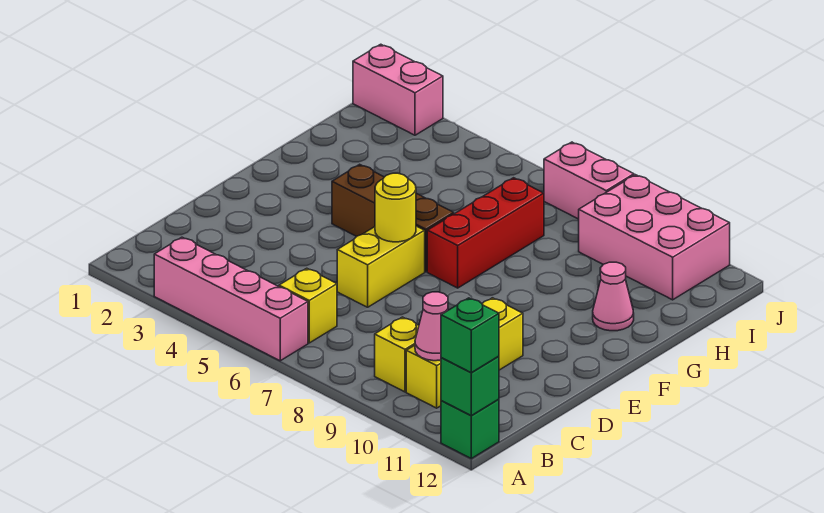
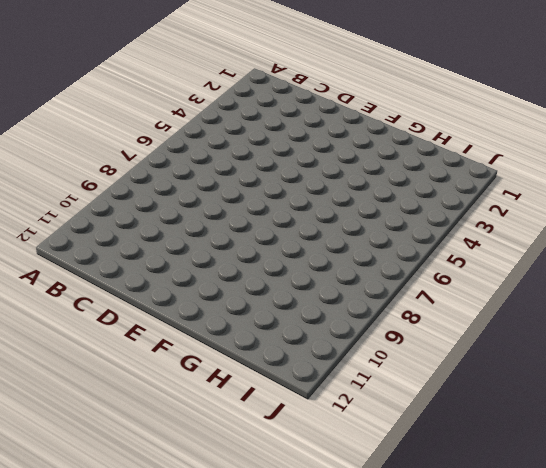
none -> pink brick A3:A6 level 1
none -> green brick A12 level 1
none -> yellow brick B6 level 1

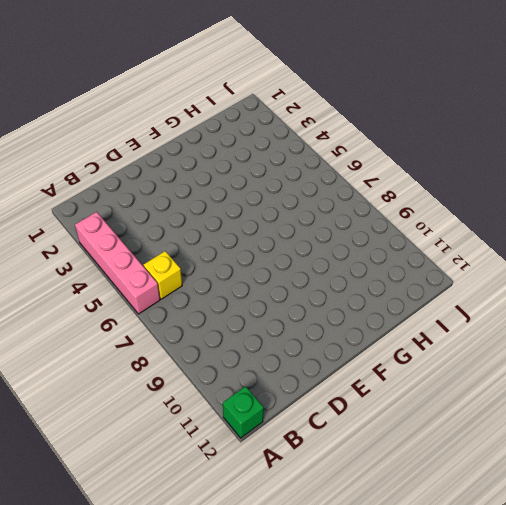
none -> yellow brick B9 level 1
none -> yellow brick B10:D10 level 1
none -> yellow brick D6:E6 level 1

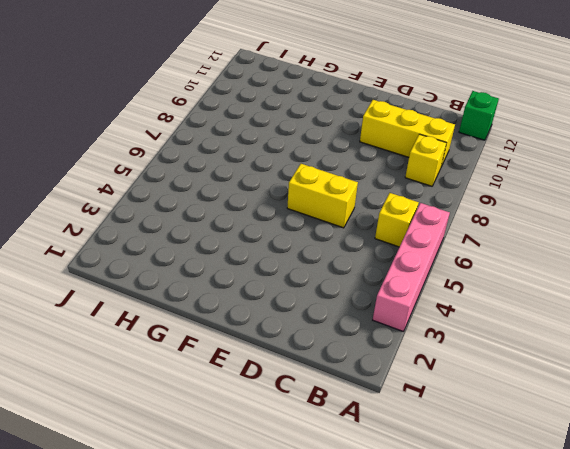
none -> brown brick F4:F6 level 1
none -> red brick F7:H7 level 1
none -> pink cone G11 level 1

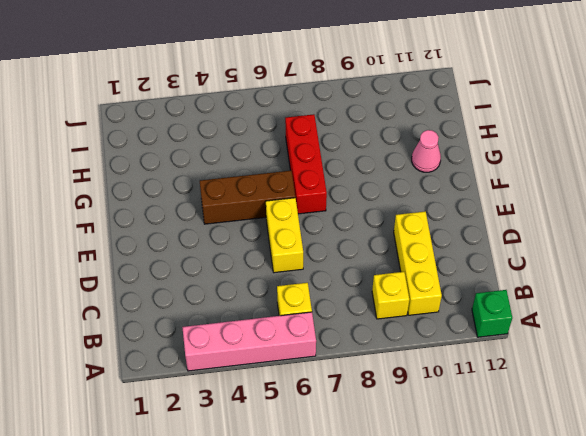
none -> pink brick I9:J11 level 1
none -> pink brick J1:J2 level 1
none -> pink brick J7:J8 level 1

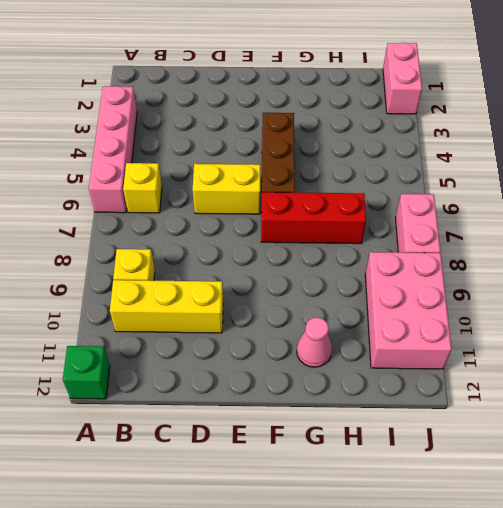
none -> green brick A12 level 2
none -> pink cone B10 level 2
none -> yellow round brick E6 level 2

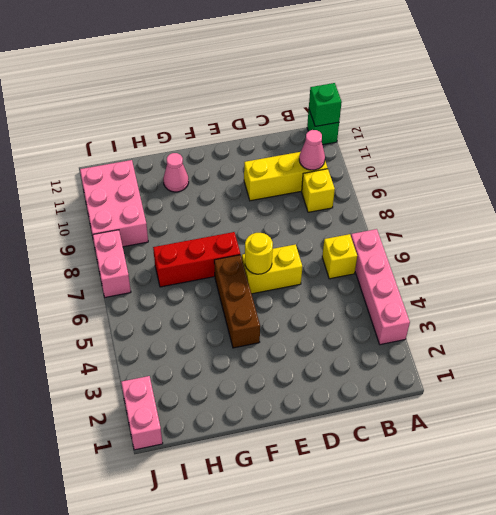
none -> green brick A12 level 3

